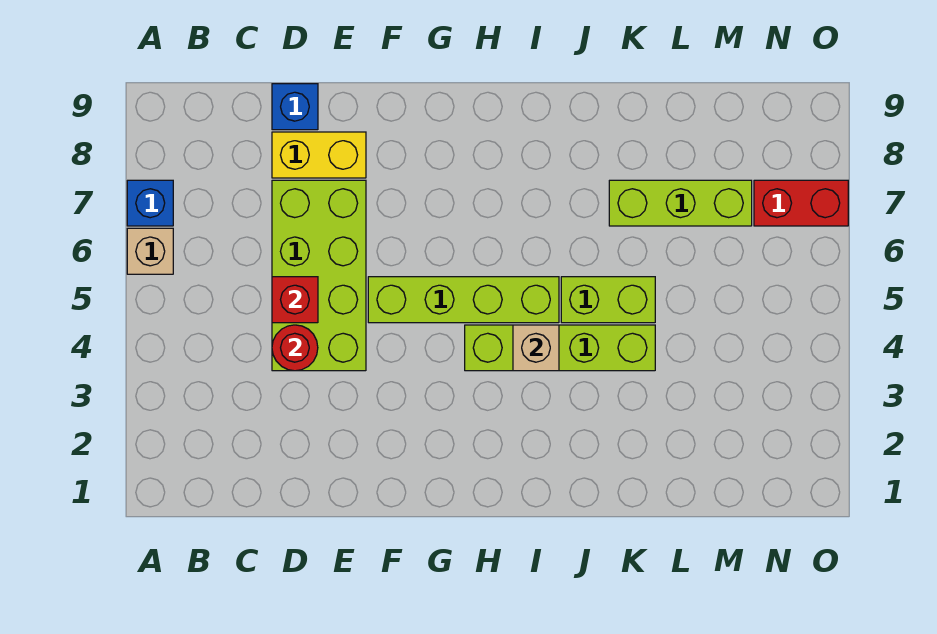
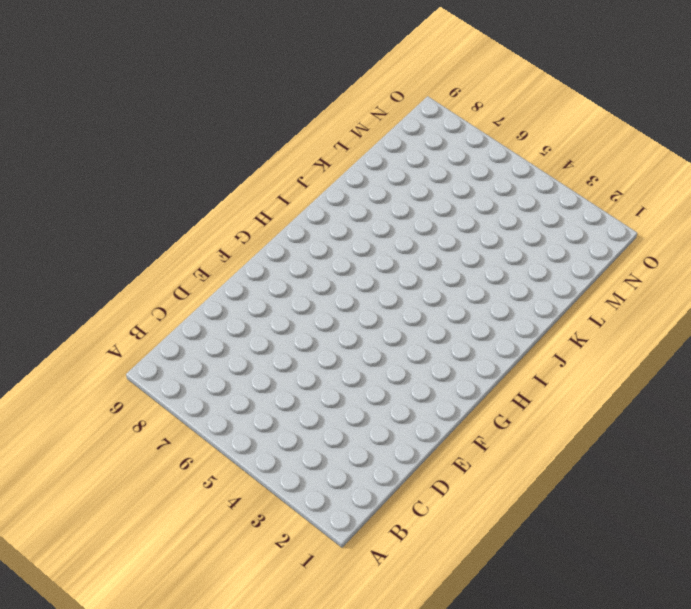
none -> tan brick A6 level 1
none -> blue brick A7 level 1
none -> lime brick D4:E7 level 1

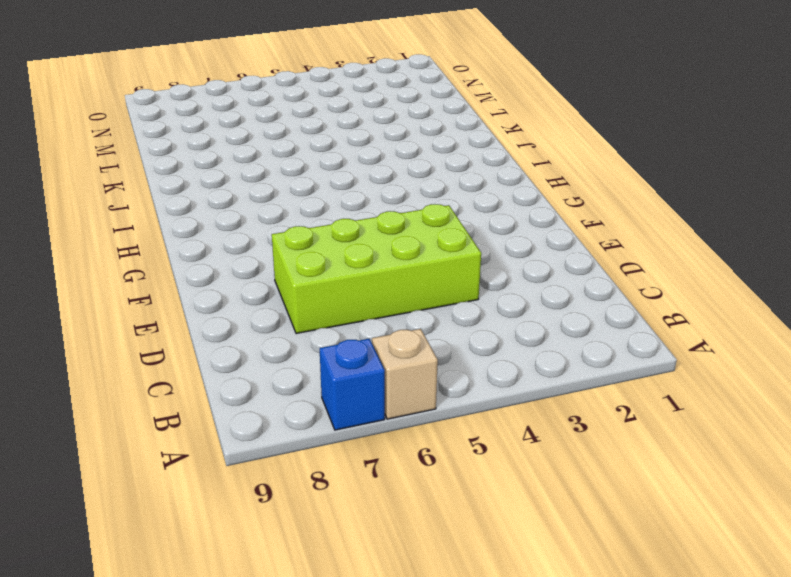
none -> yellow brick D8:E8 level 1
none -> blue brick D9 level 1
none -> lime brick F5:I5 level 1

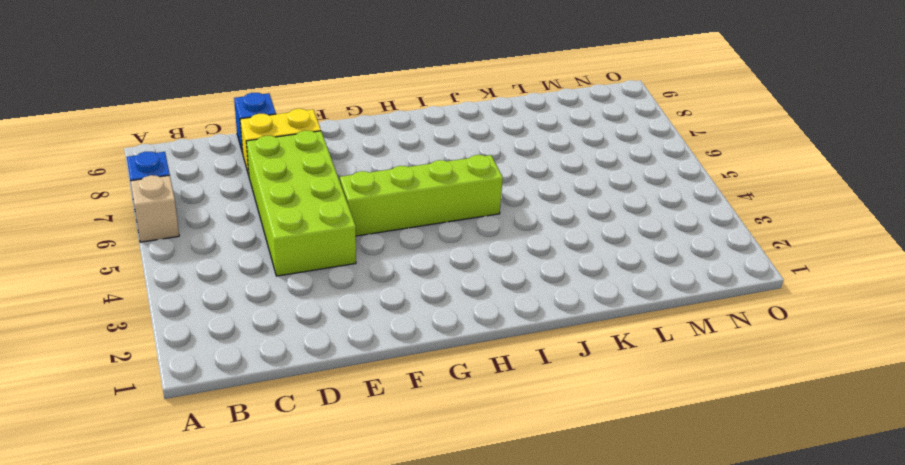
none -> lime brick H4:K4 level 1
none -> lime brick J5:K5 level 1
none -> lime brick K7:M7 level 1

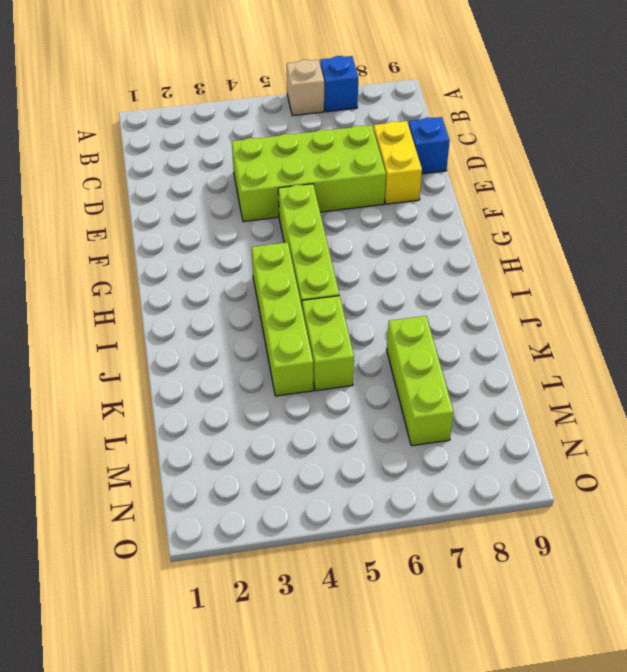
none -> red brick N7:O7 level 1
none -> red round brick D4 level 2
none -> red brick D5 level 2

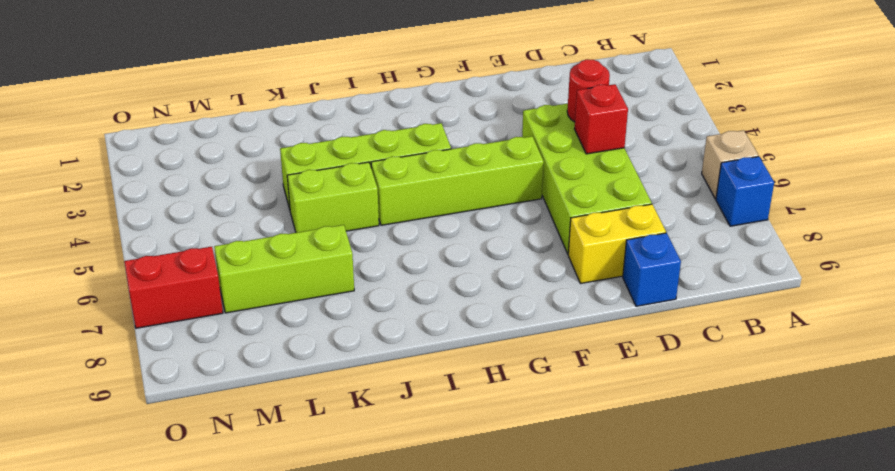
none -> tan brick I4 level 2

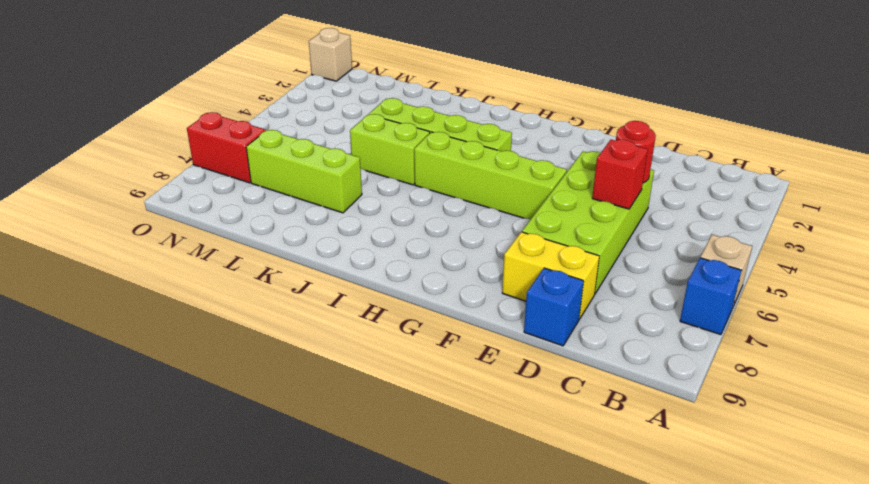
tan brick O1 level 1 -> tan brick I4 level 2

